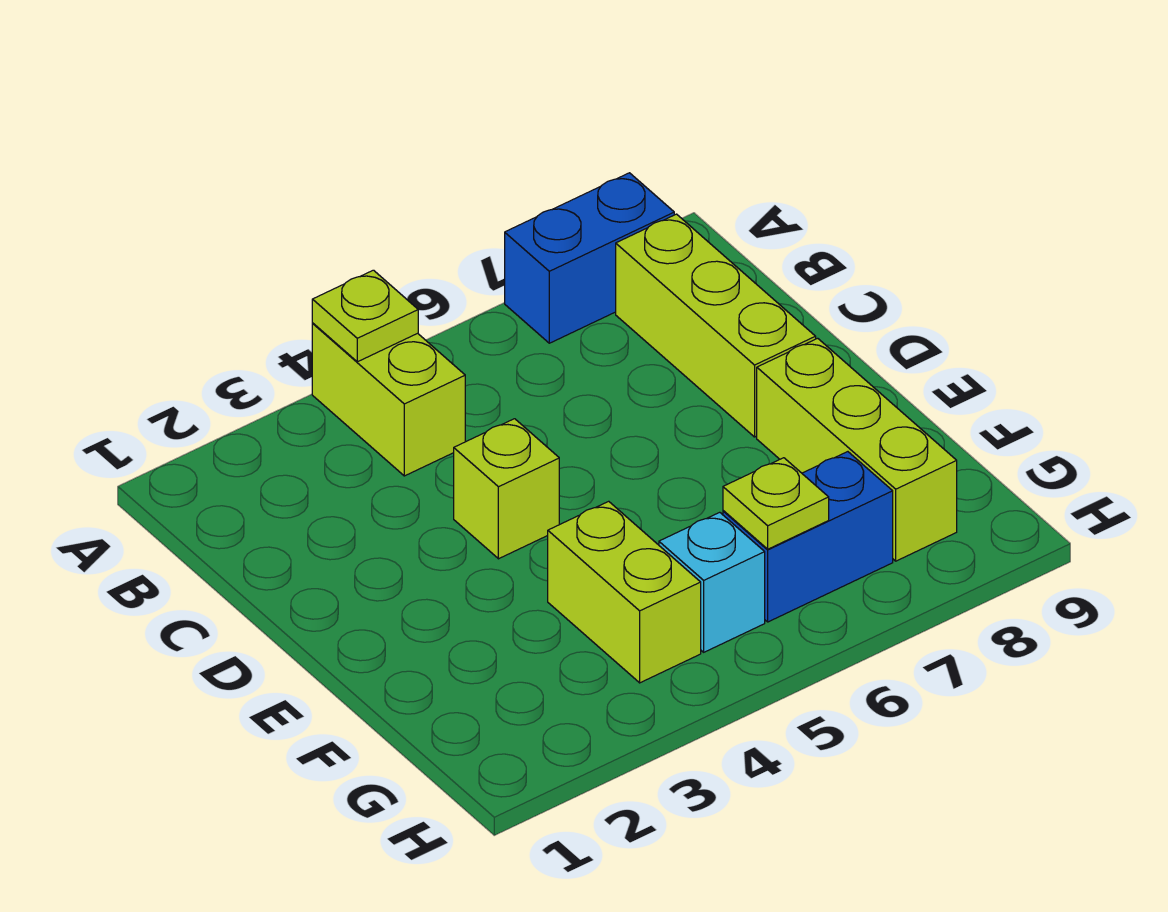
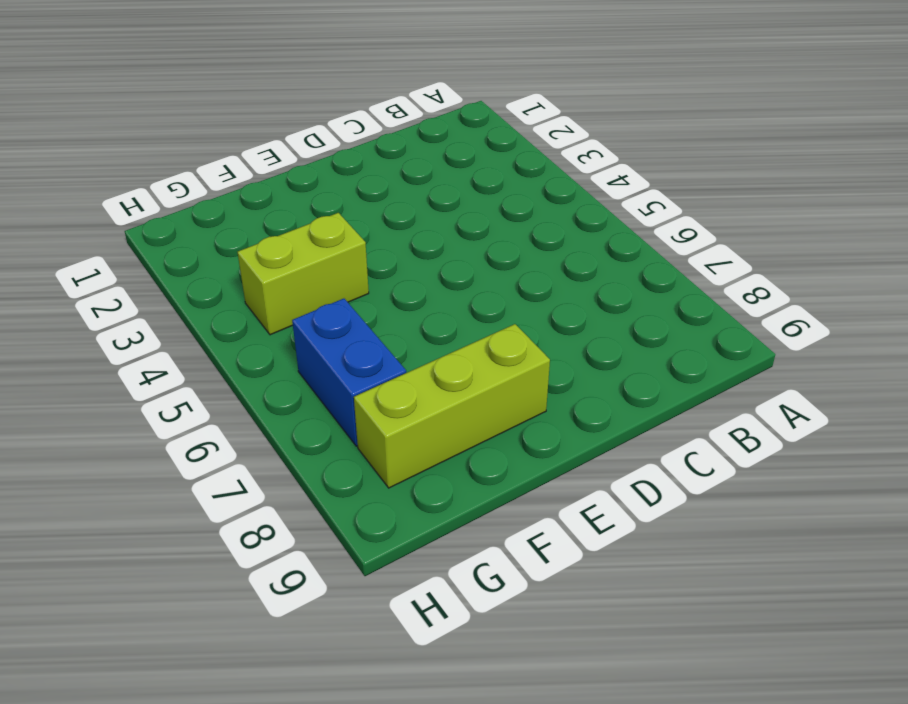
none -> lime brick A4:B4 level 1
none -> blue brick A7:A8 level 1

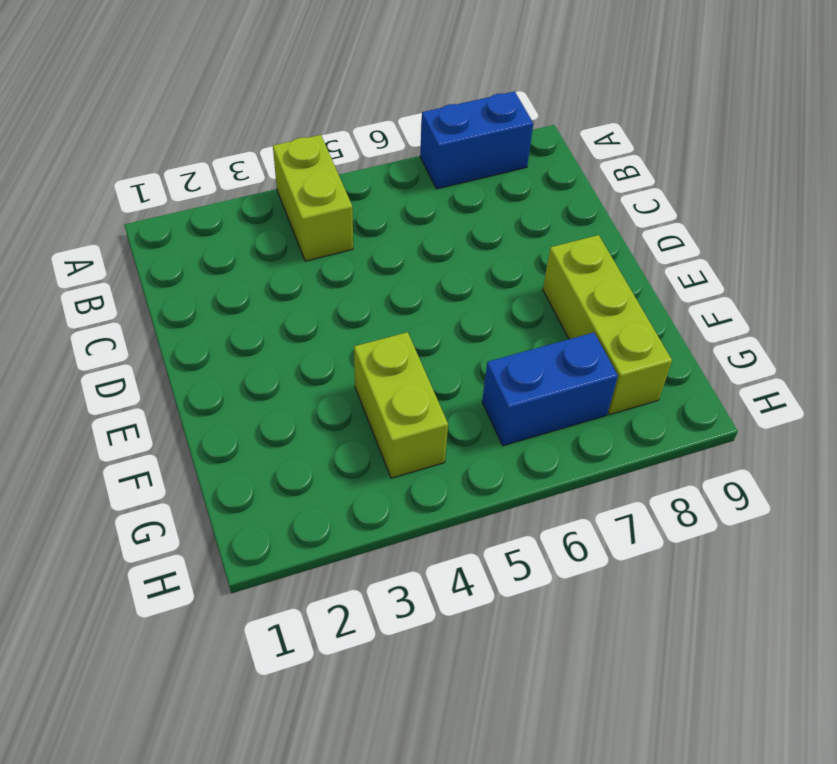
none -> lime brick B8:D8 level 1
none -> lime brick D4 level 1

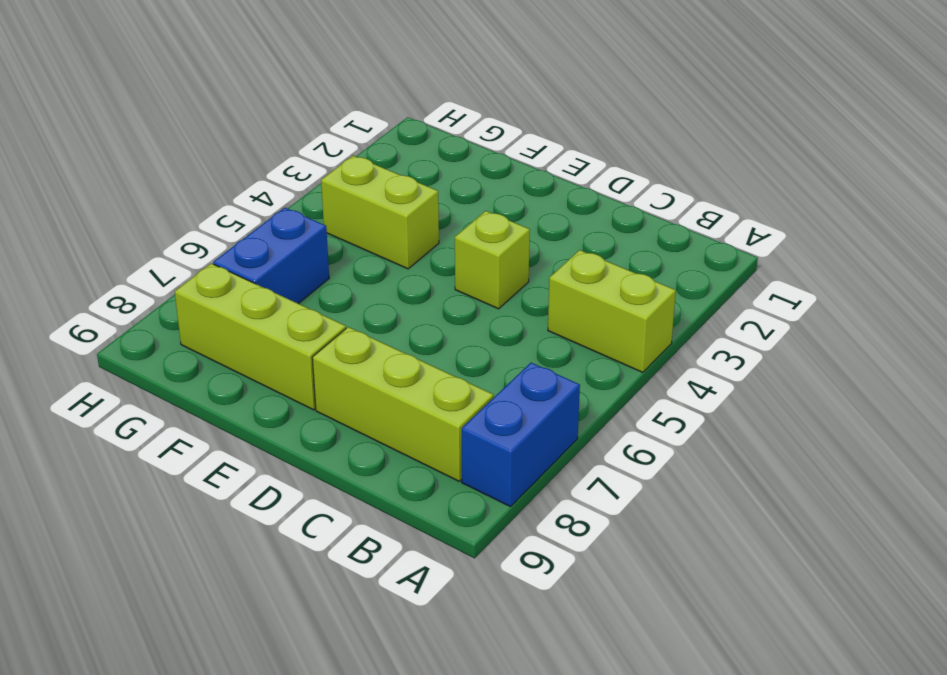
none -> cyan brick G5 level 1
none -> lime plate A4 level 2

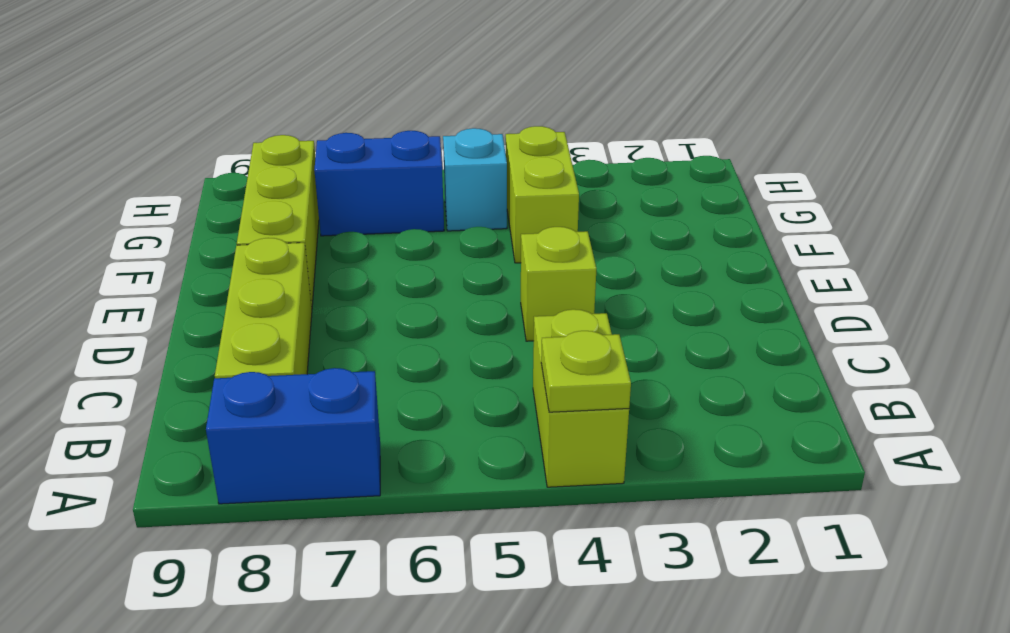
none -> lime plate G6 level 2

